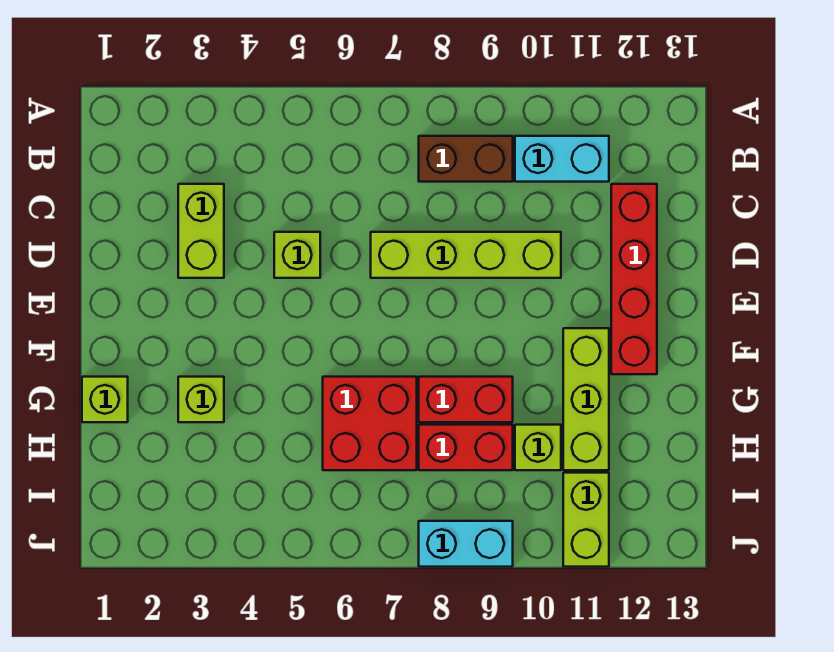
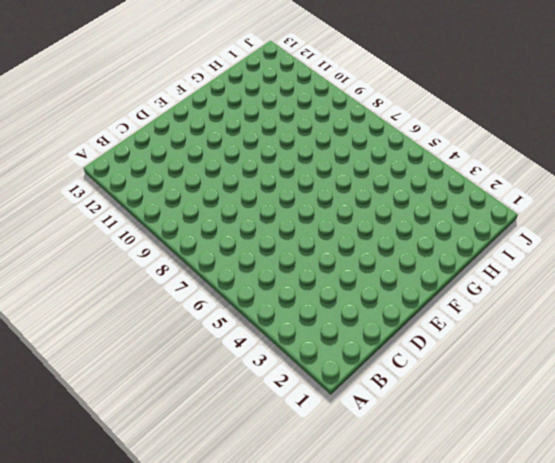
none -> brown brick B8:B9 level 1
none -> cyan brick B10:B11 level 1
none -> lime brick C3:D3 level 1

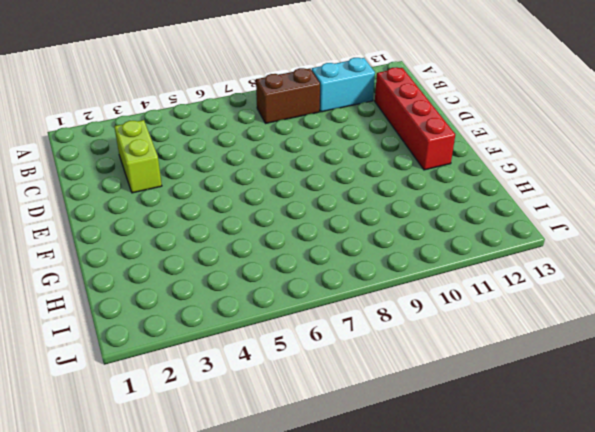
none -> lime brick D5 level 1
none -> lime brick D7:D10 level 1
none -> lime brick F11:H11 level 1

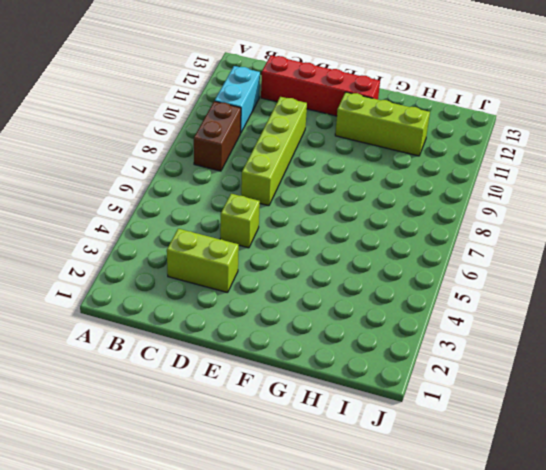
none -> lime brick G1 level 1
none -> lime brick G3 level 1
none -> red brick G6:H7 level 1

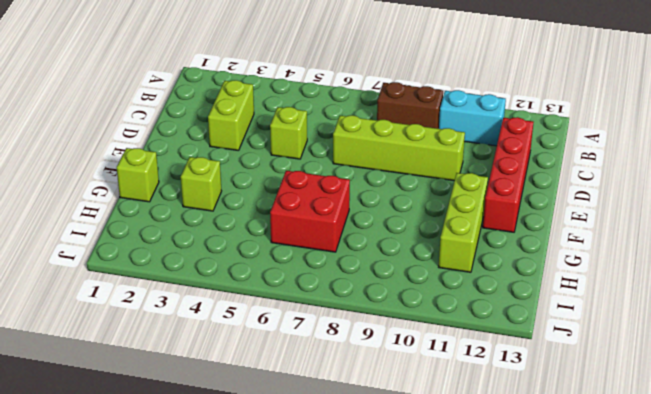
none -> red brick G8:G9 level 1
none -> red brick H8:H9 level 1
none -> lime brick H10 level 1

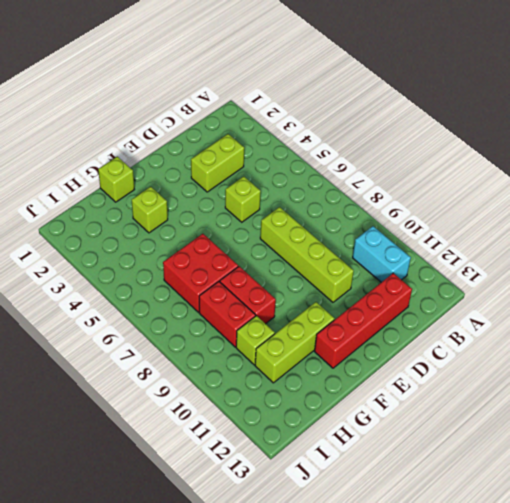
none -> brown brick B8:B9 level 1
none -> lime brick I11:J11 level 1
none -> cyan brick J8:J9 level 1

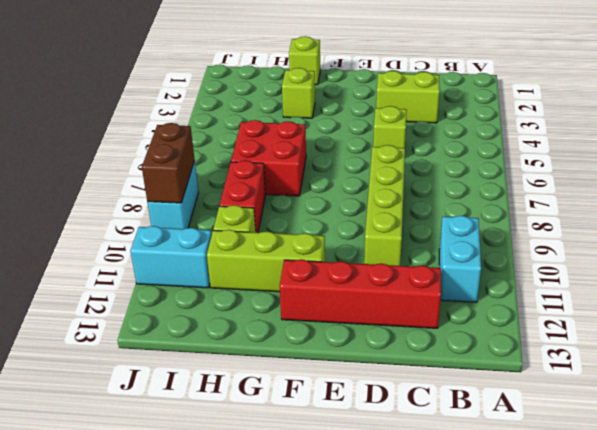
cyan brick I11:J11 level 1 -> lime brick I11:J11 level 1
brown brick J8:J9 level 2 -> brown brick B8:B9 level 1
none -> red brick G8:G9 level 1

